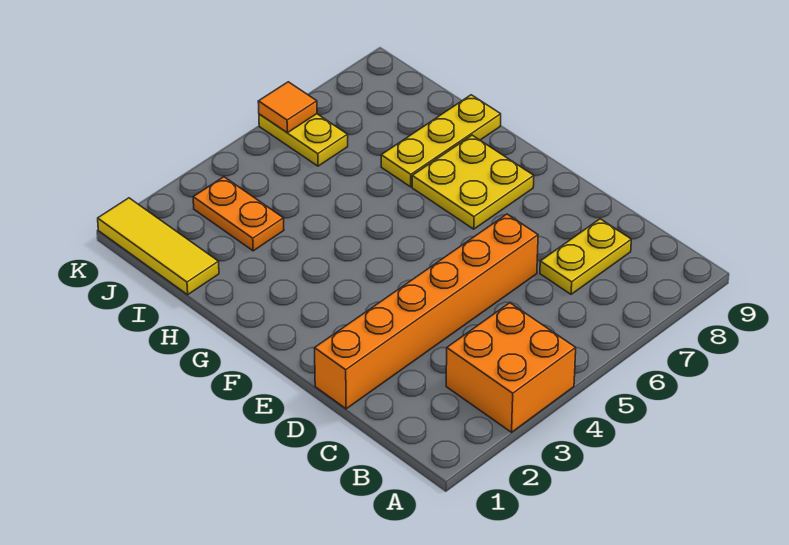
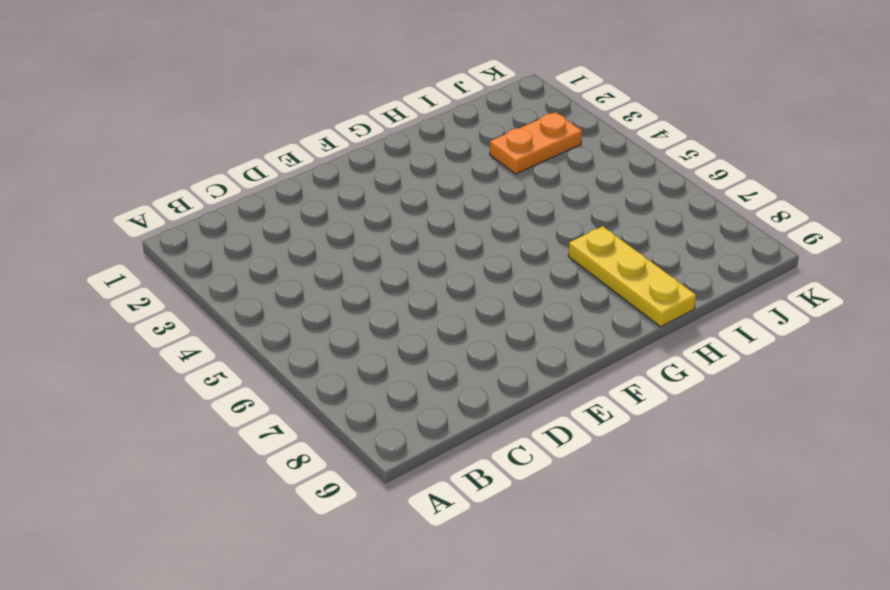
none -> orange brick A3:B4 level 1
none -> yellow plate C7:C8 level 1

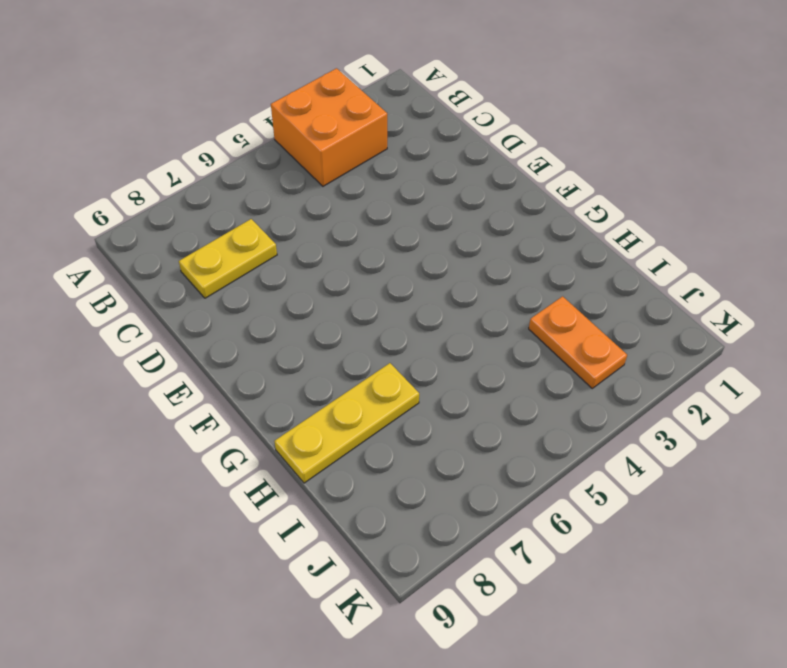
none -> orange brick D1:D6 level 1
none -> yellow plate F7:G8 level 1

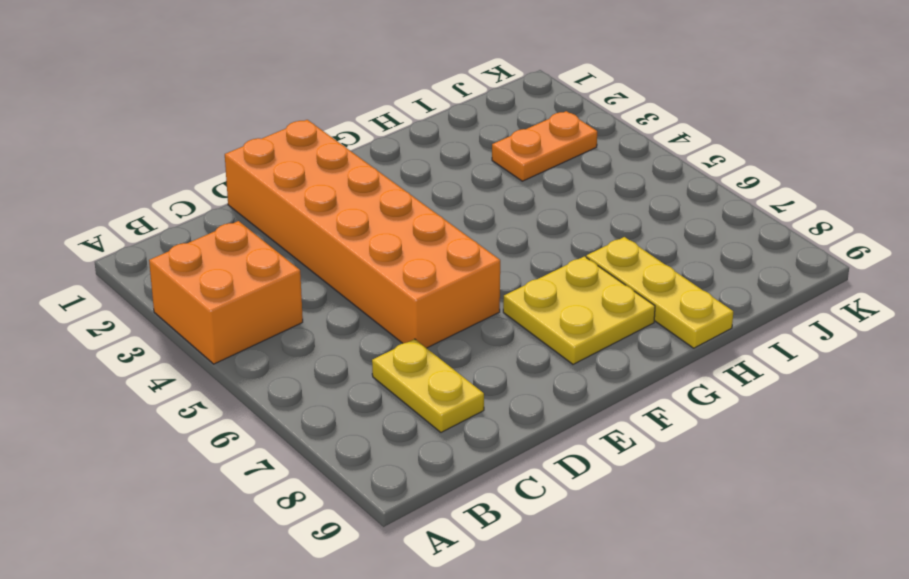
orange brick D1:E6 level 1 -> orange brick D1:D6 level 1
none -> yellow tile I1:K1 level 1
none -> yellow plate J6:K6 level 1

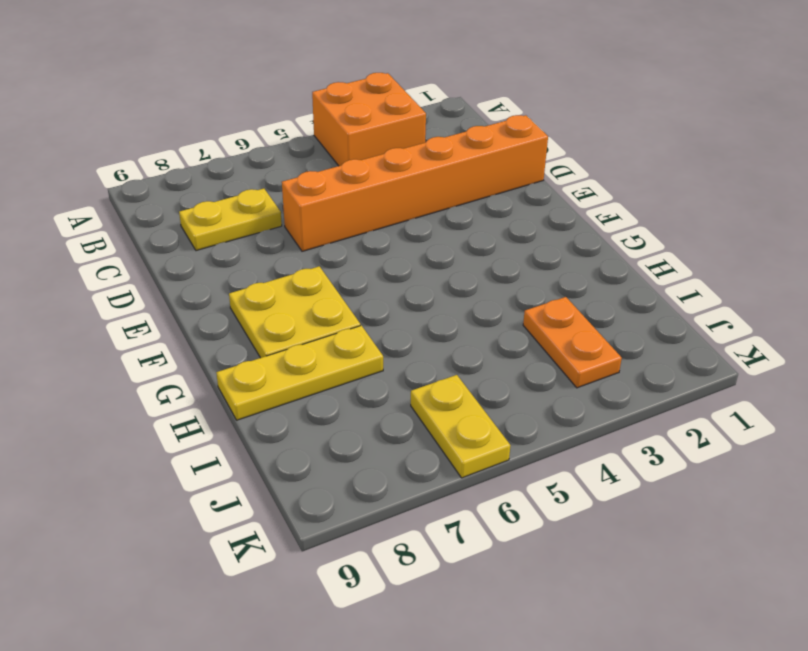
none -> yellow tile I1:K1 level 1
none -> orange tile K6 level 2

